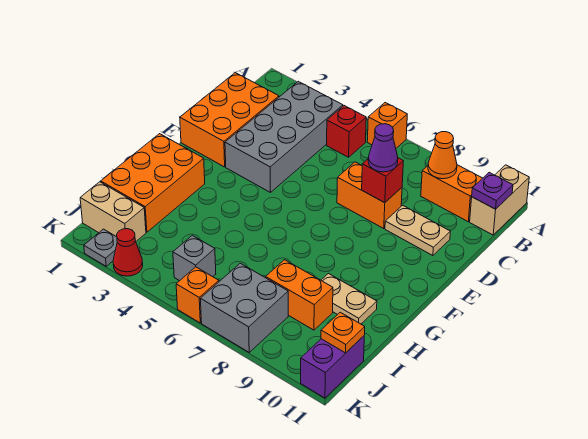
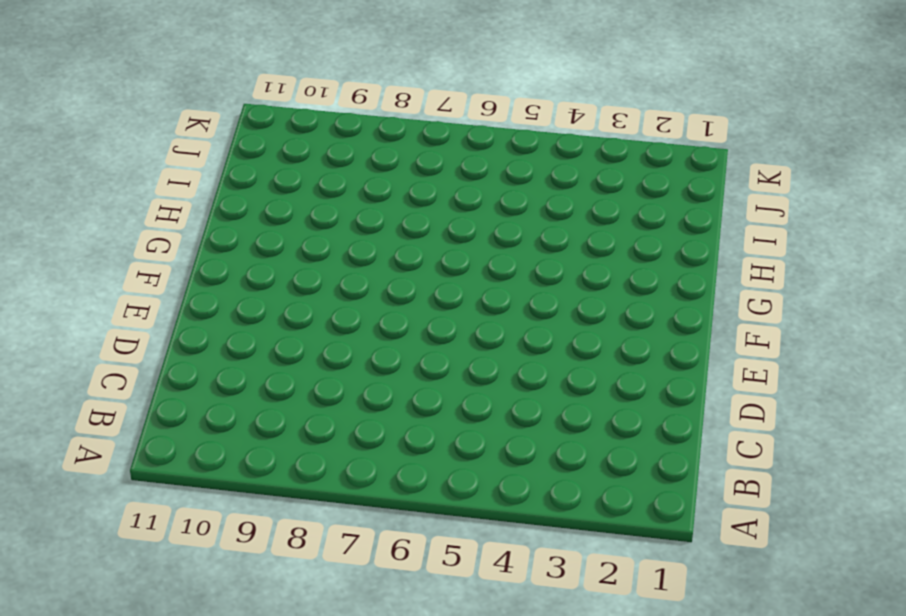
none -> orange brick A6 level 1
none -> tan brick A11:B11 level 1
none -> grey brick B3:E4 level 1

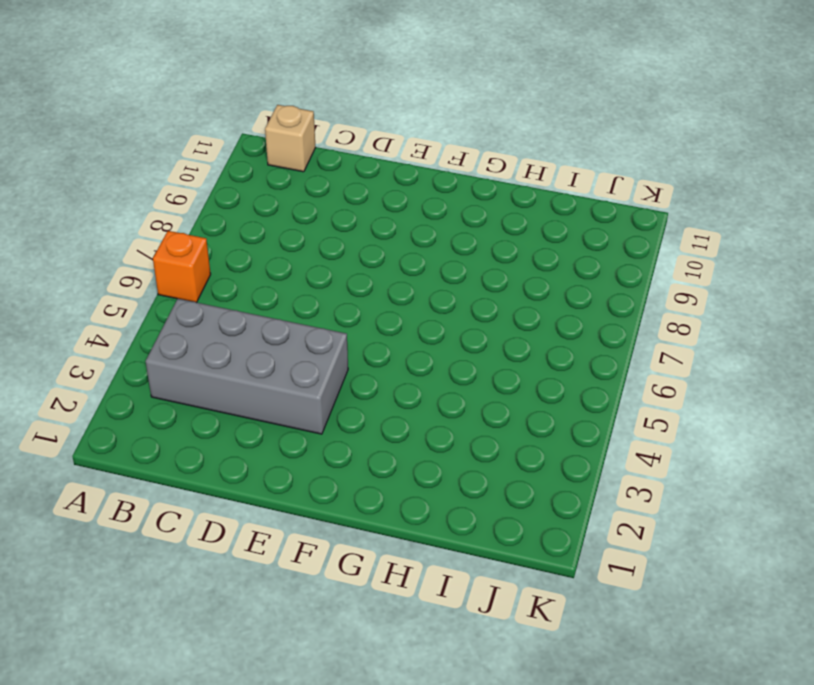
tan brick B11 level 1 -> tan brick A11:B11 level 1
none -> red brick B5 level 1
none -> orange brick B9:B10 level 1
none -> orange brick C1:E2 level 1

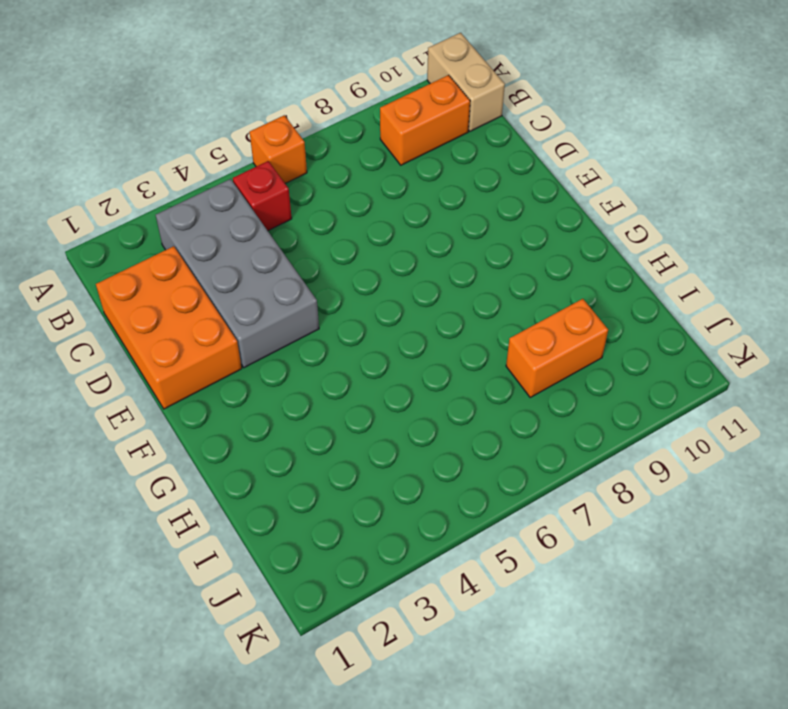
none -> orange brick D7:D8 level 1
none -> tan plate D9:D10 level 1
none -> orange brick G1:I2 level 1

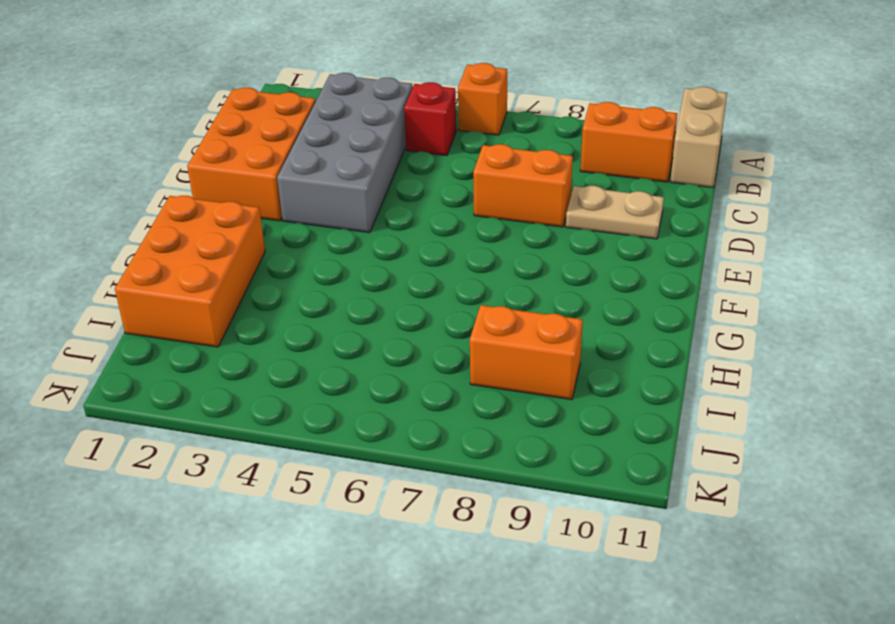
none -> tan plate H9:H10 level 1
none -> tan brick J1:J2 level 1
none -> grey brick J5 level 1

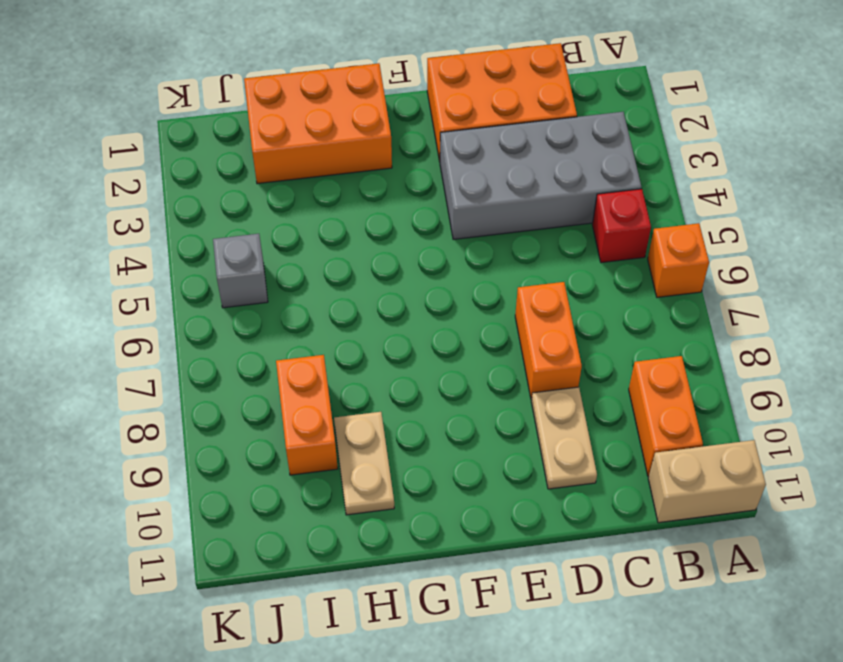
none -> tan brick J1:J2 level 1
none -> grey brick J7:K8 level 1
none -> purple brick J11:K11 level 1

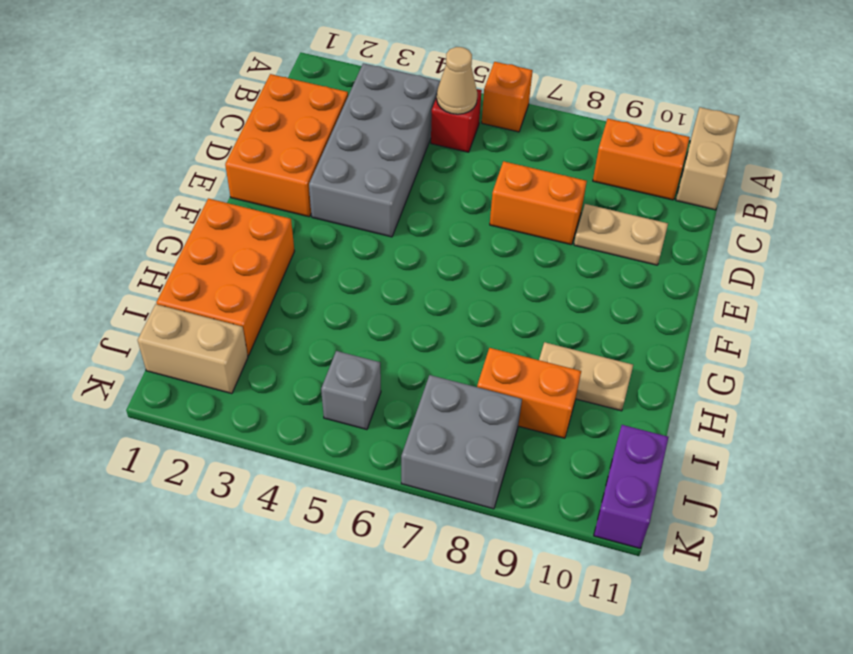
tan cone B5 level 2 -> none
none -> grey plate K2 level 1
none -> red cone K3 level 1
none -> orange brick K6 level 1

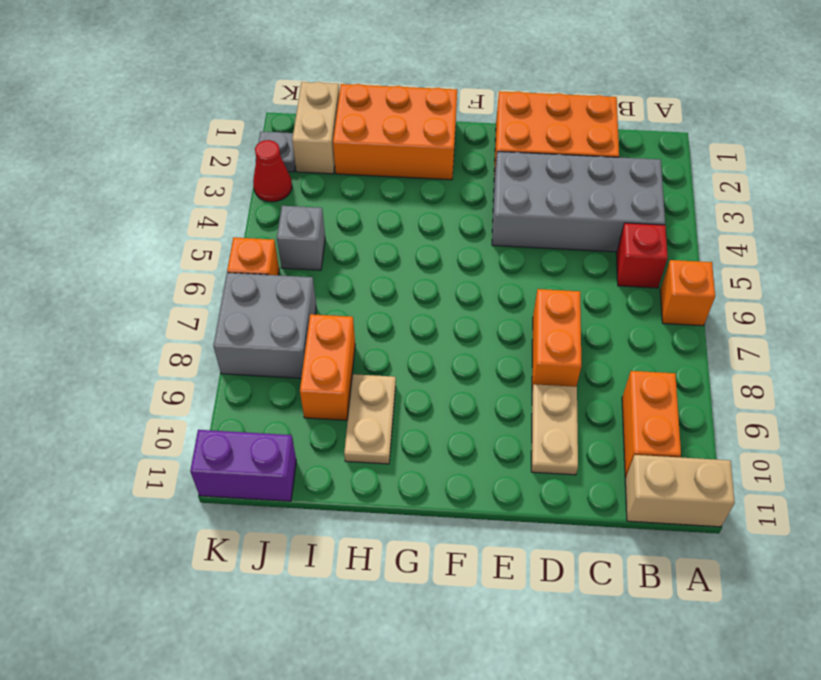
none -> orange cone B9 level 2
none -> purple plate B11 level 2
none -> red brick D8 level 2

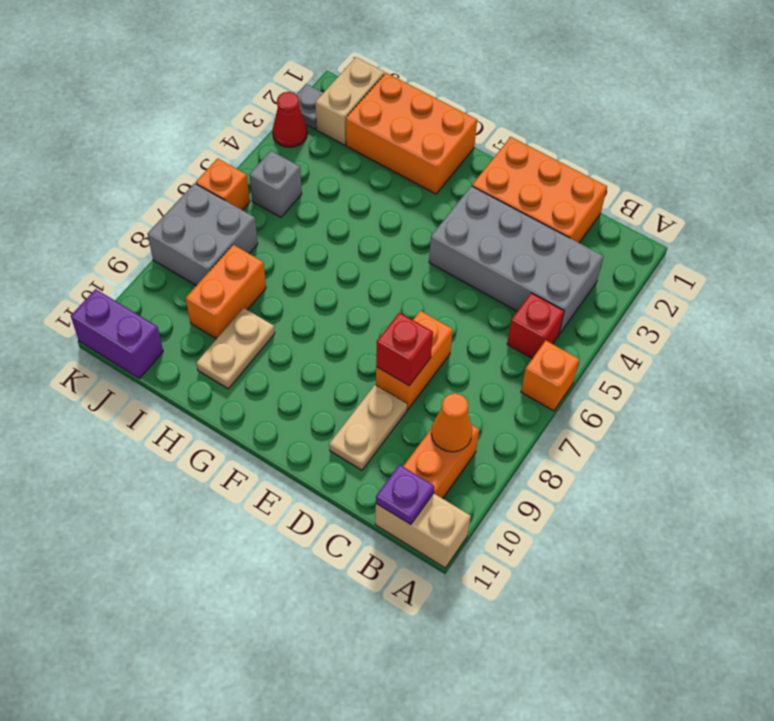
none -> orange plate J11 level 2
none -> purple cone D8 level 3

